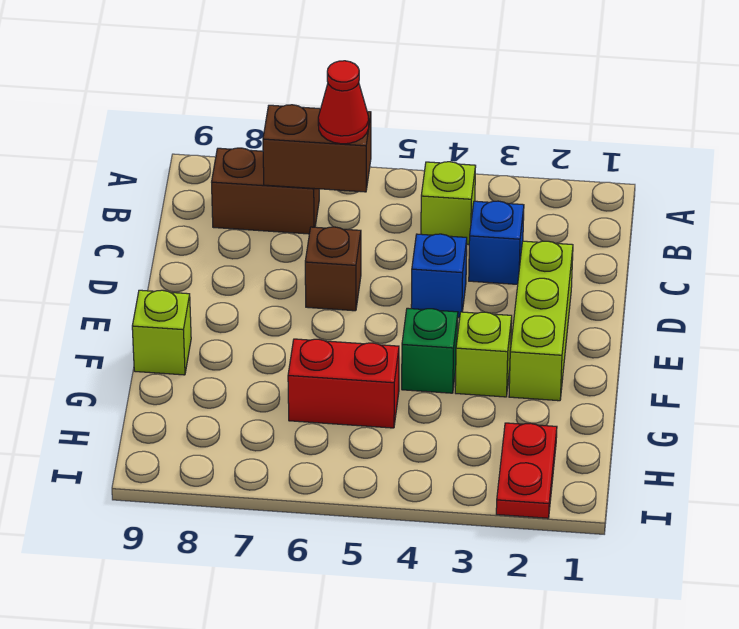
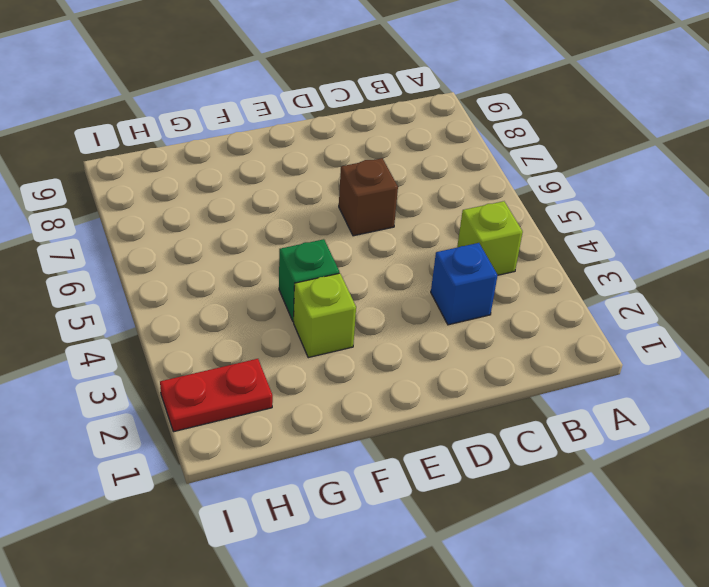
none -> brown brick B7:B8 level 1
none -> lime brick D2:F2 level 1
none -> blue brick D4 level 1

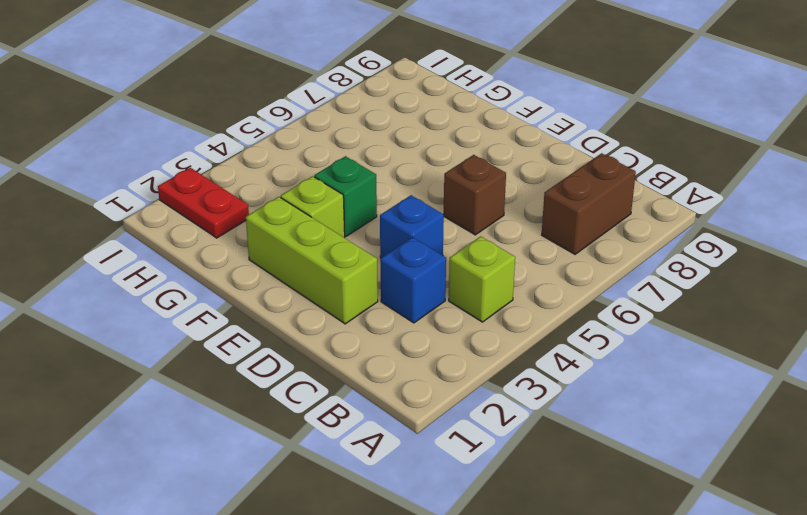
none -> lime brick F9 level 1
none -> red brick G5:G6 level 1
none -> brown brick B6:B7 level 2

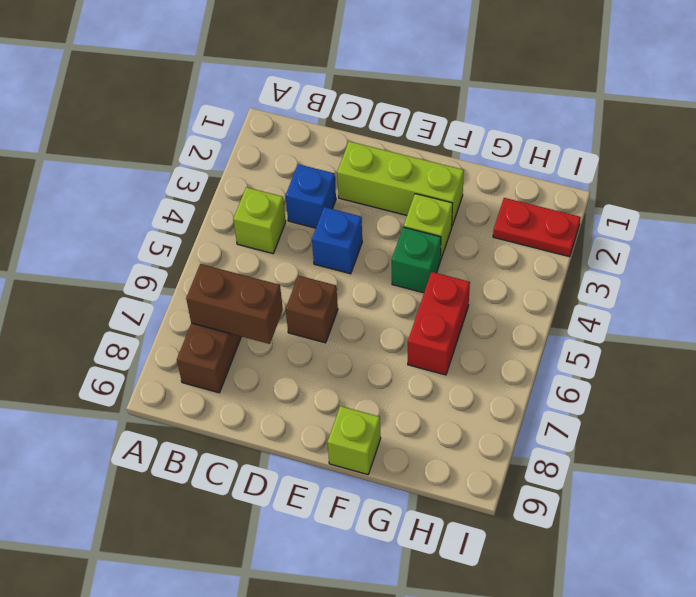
brown brick B7:C7 level 2 -> brown brick B6:B7 level 2
none -> red cone B6 level 3

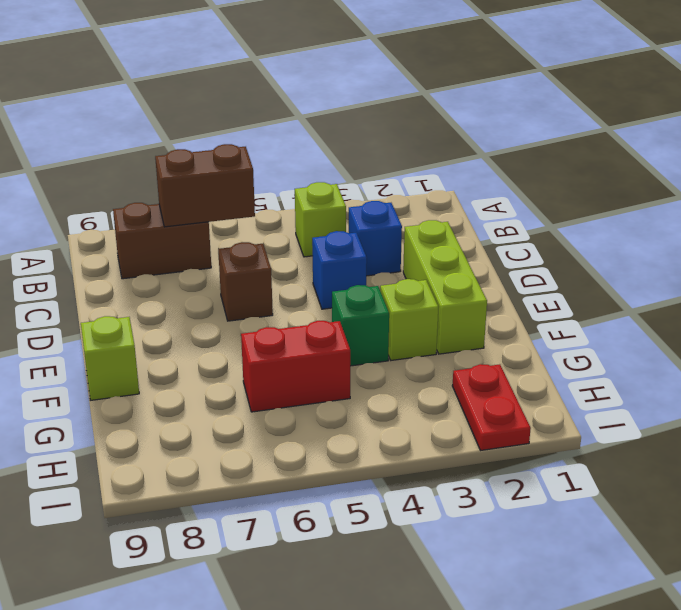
none -> red cone B6 level 3

